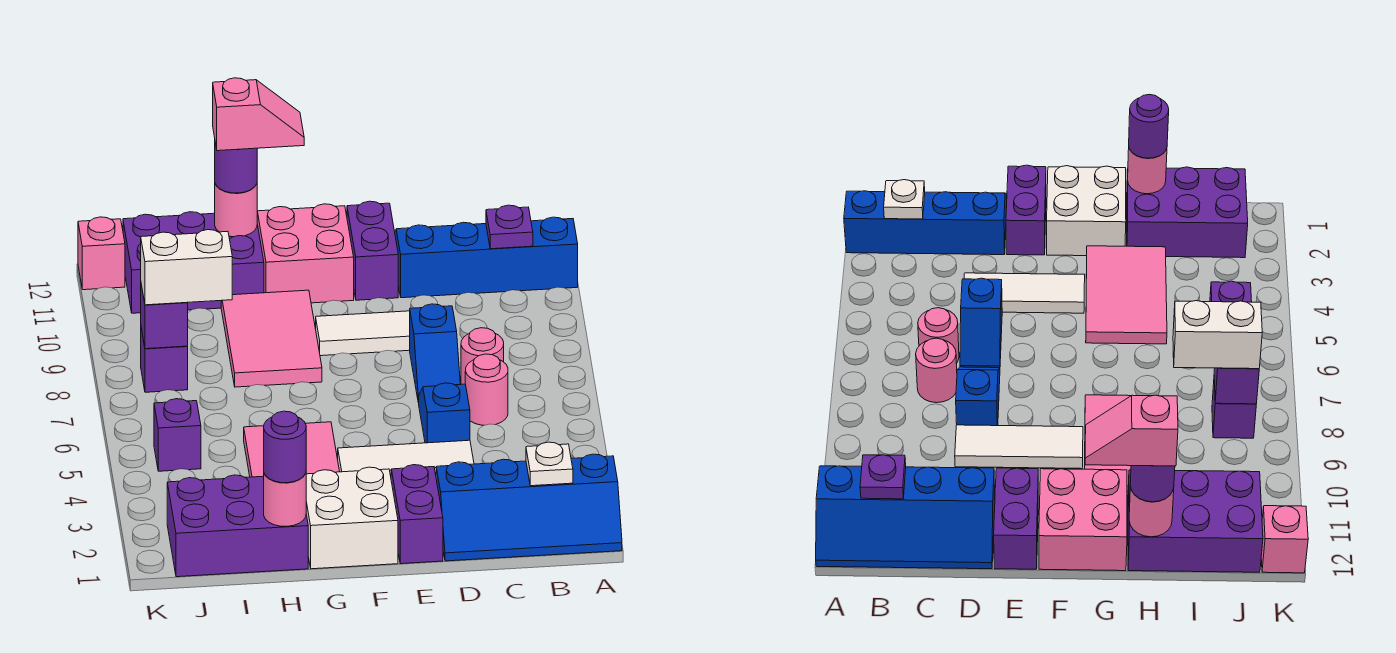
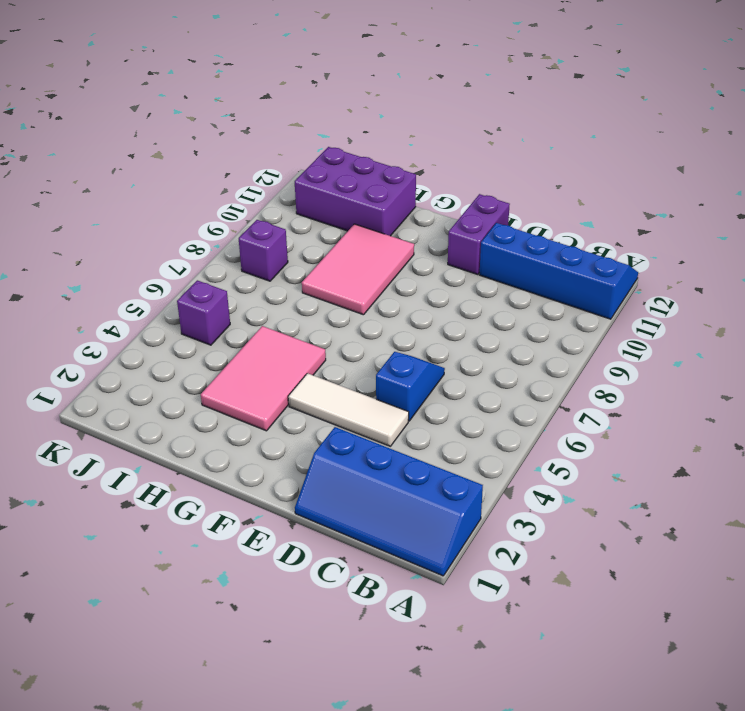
none -> pink round brick C6 level 1
none -> pink round brick C7 level 1
none -> blue slope D7:D8 level 1 top 8

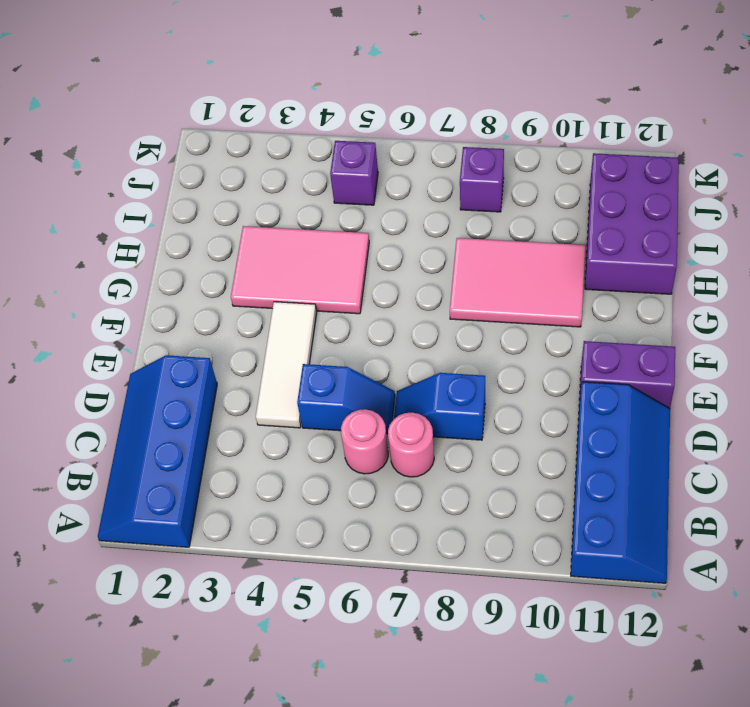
none -> white tile D9:F9 level 1
none -> purple brick E1:E2 level 1
none -> white brick F1:G2 level 1

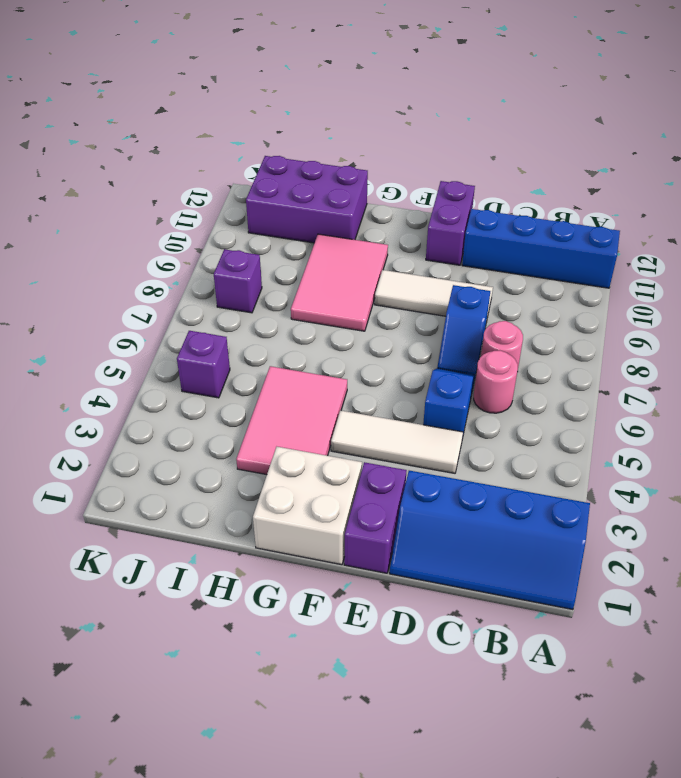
none -> pink brick F11:G12 level 1
none -> purple brick H1:J2 level 1
none -> pink brick K12 level 1

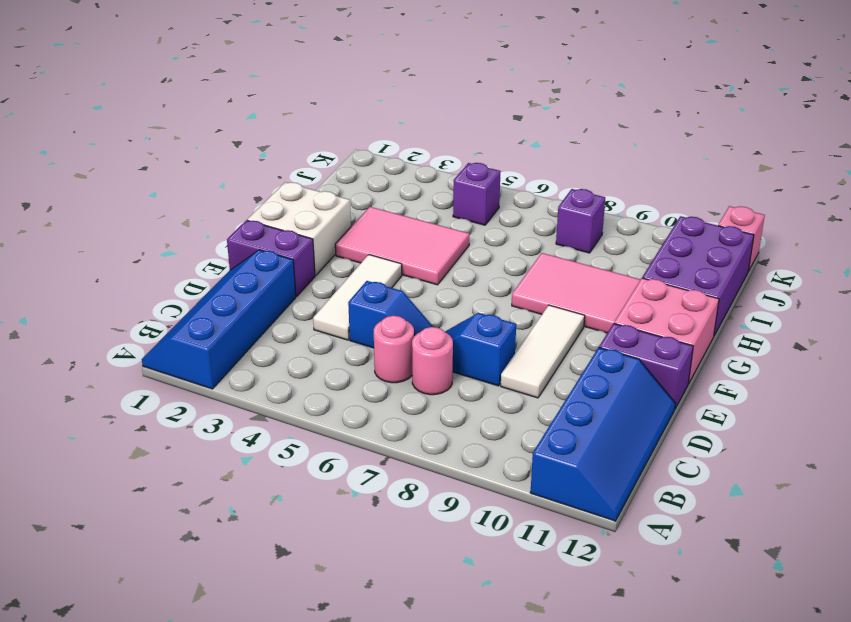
none -> purple brick H1:J2 level 1
none -> white plate B2 level 2
none -> purple plate B11 level 2

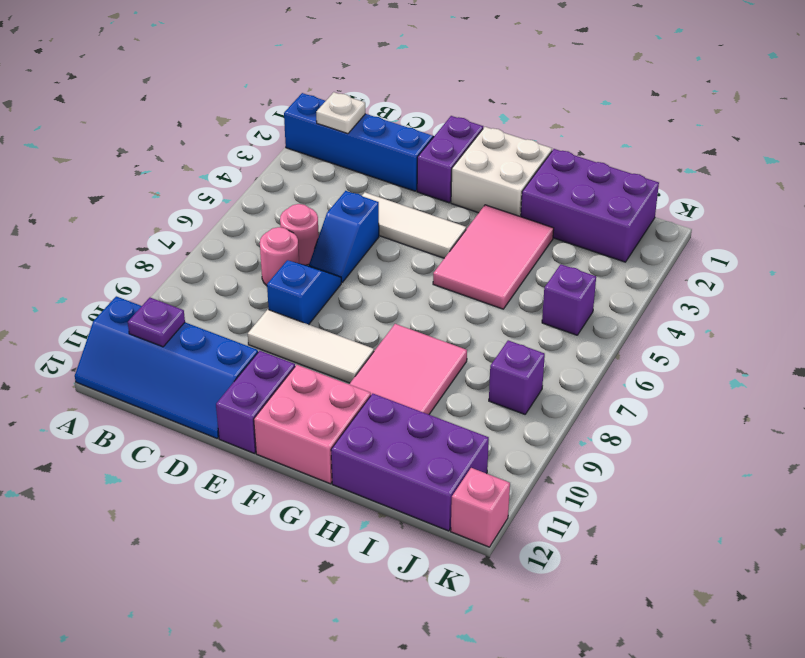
none -> pink round brick H1 level 2
none -> pink round brick H12 level 2
none -> purple brick J8 level 2

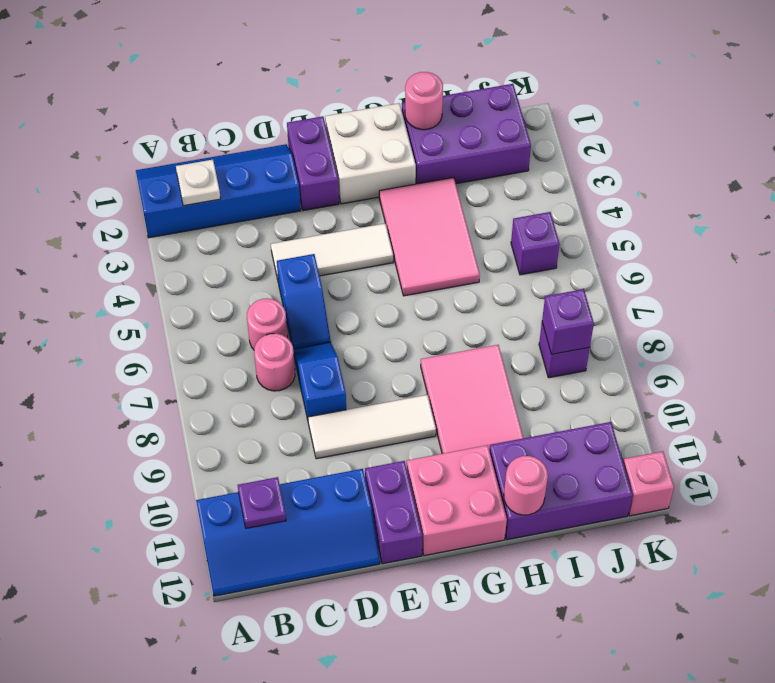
none -> purple round brick H1 level 3
none -> purple round brick H12 level 3
none -> white brick I8:J8 level 3

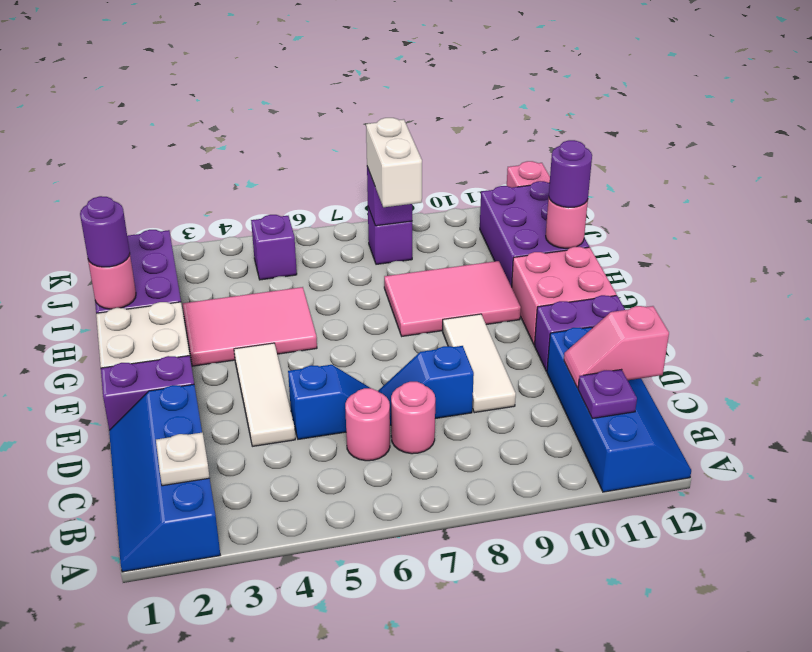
pink slope C11:C12 level 2 top 12 -> pink slope G12:H12 level 4 top H

